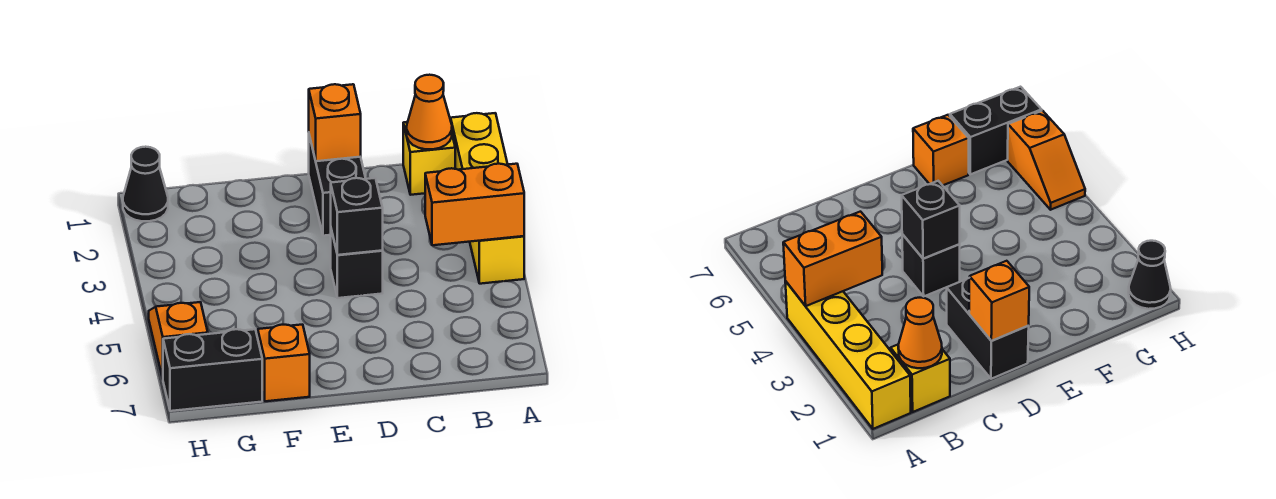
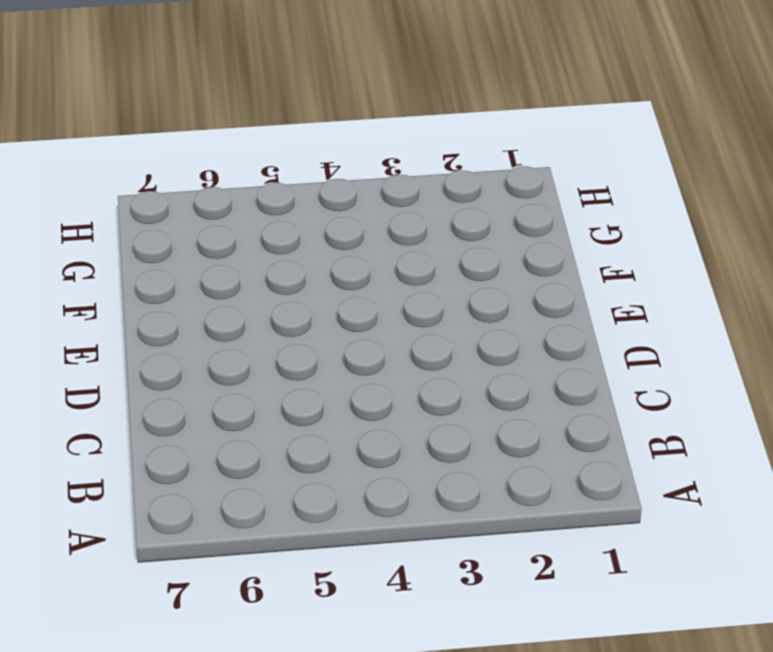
none -> yellow brick A1:A4 level 1
none -> yellow brick B1 level 1
none -> black brick D1:D2 level 1

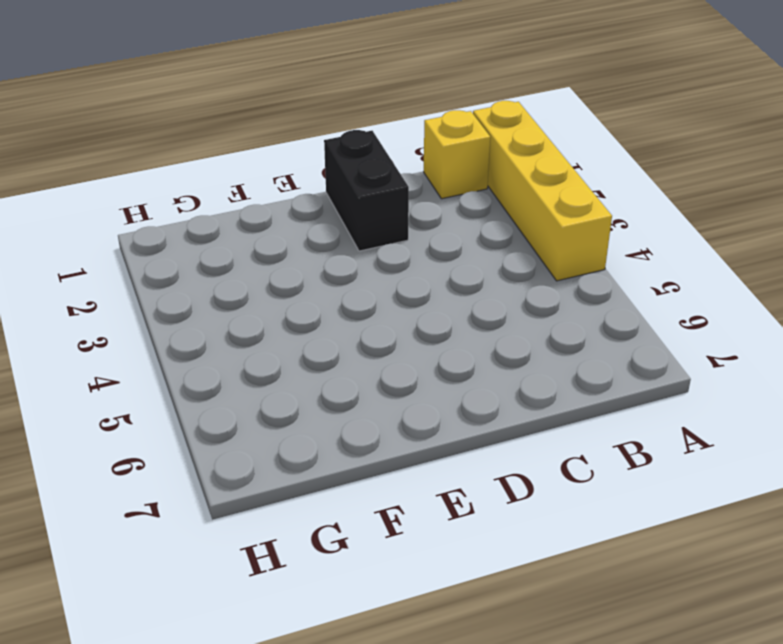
none -> black brick D4 level 1
none -> orange brick F7 level 1
none -> black brick G7:H7 level 1

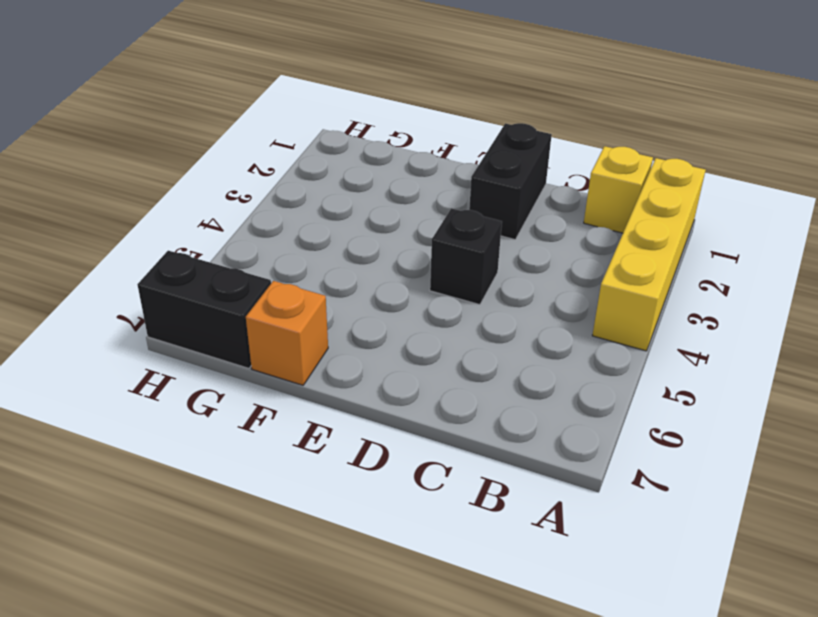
none -> black cone H1 level 1
none -> orange slope H5:H6 level 1 top 6
none -> orange brick A4:B4 level 2

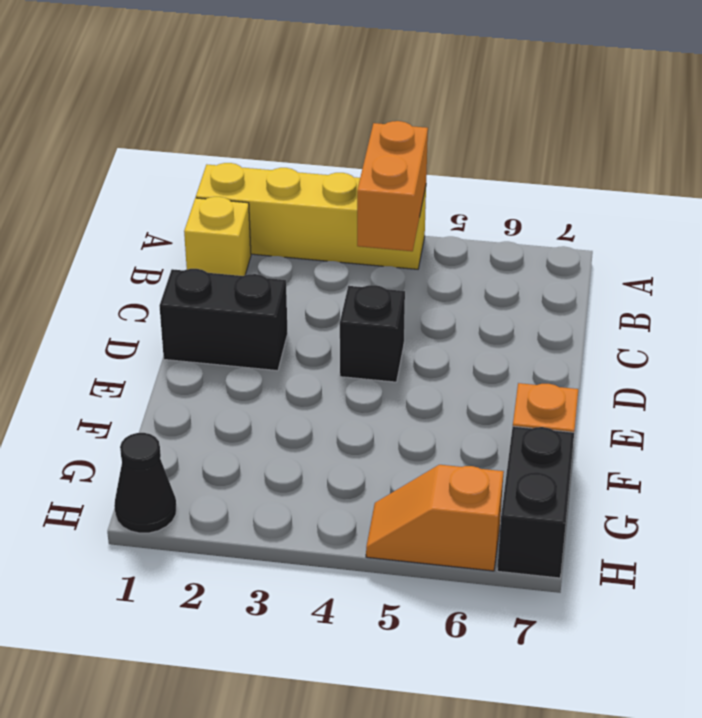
none -> orange cone B1 level 2
none -> orange brick D1 level 2
none -> black brick D4 level 2

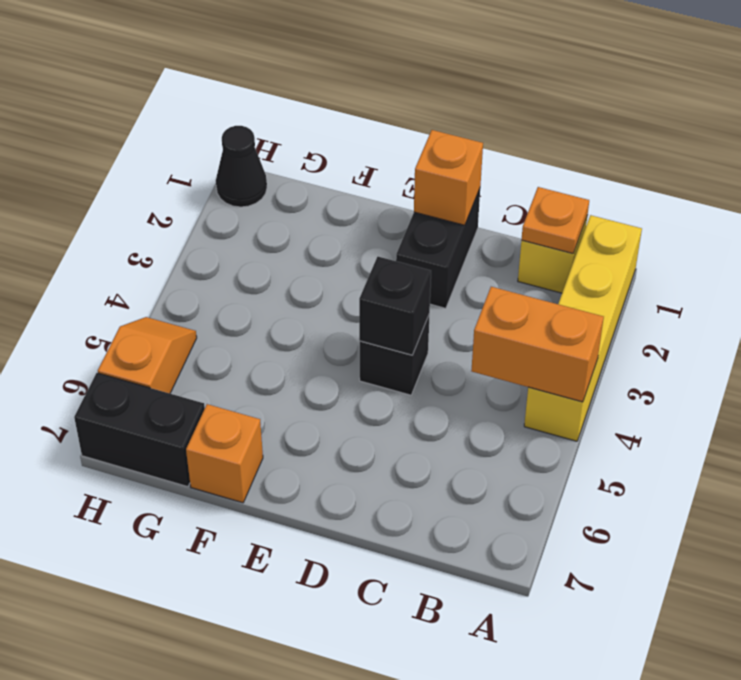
orange plate B1 level 2 -> orange cone B1 level 2

